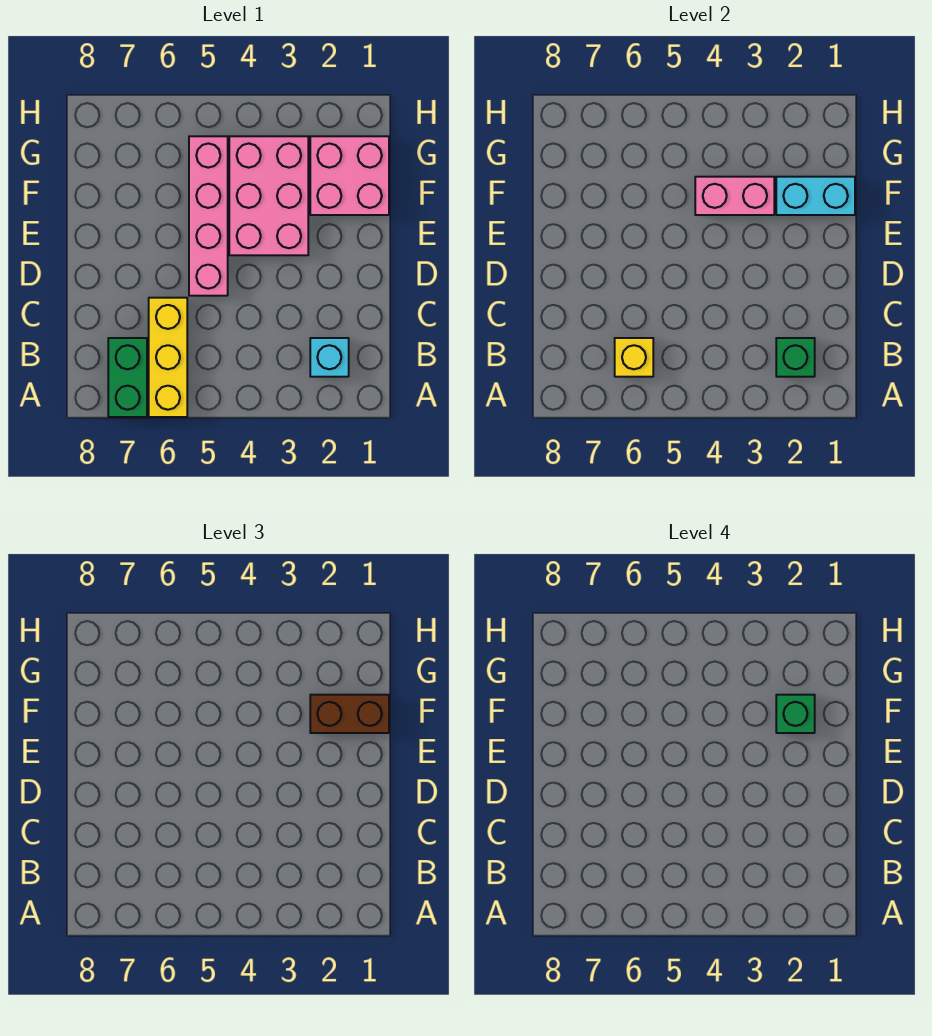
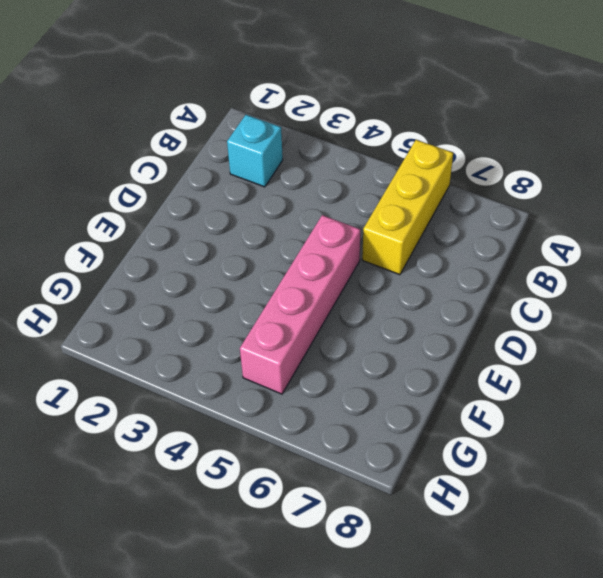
none -> green brick A7:B7 level 1
none -> pink brick E3:G4 level 1
none -> pink brick F1:G2 level 1

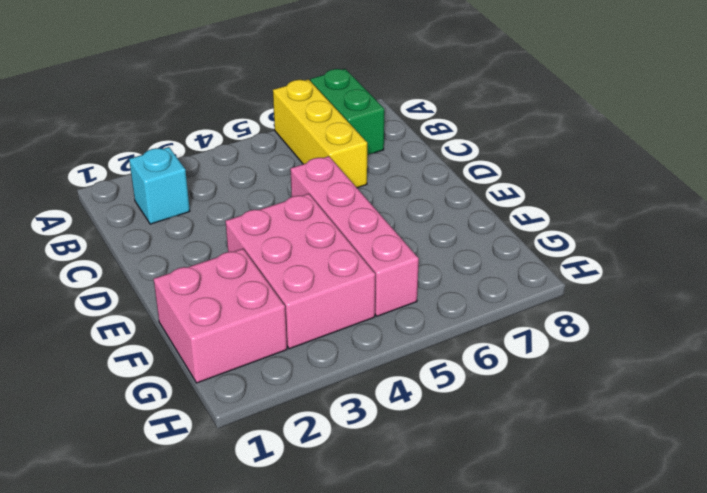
none -> green brick B2 level 2
none -> yellow brick B6 level 2
none -> cyan brick F1:F2 level 2

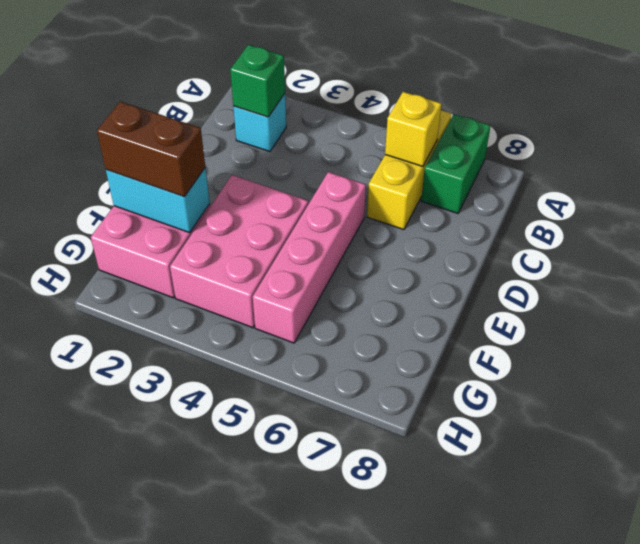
none -> pink brick F3:F4 level 2
none -> green brick F2 level 4

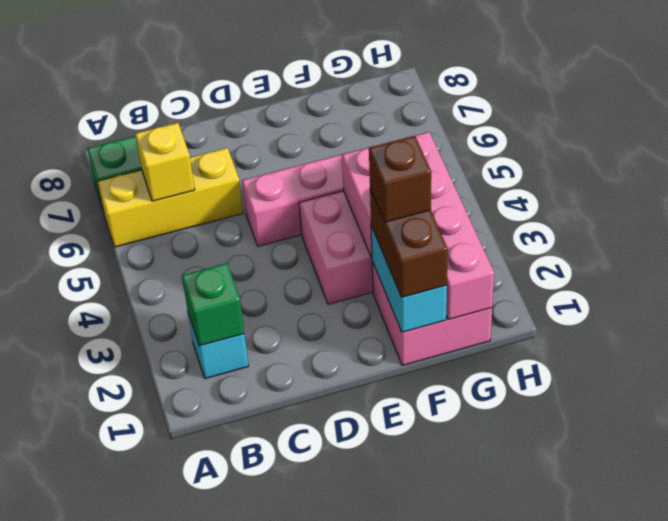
brown brick F2 level 4 -> green brick F2 level 4
pink brick G1:G4 level 2 -> none

